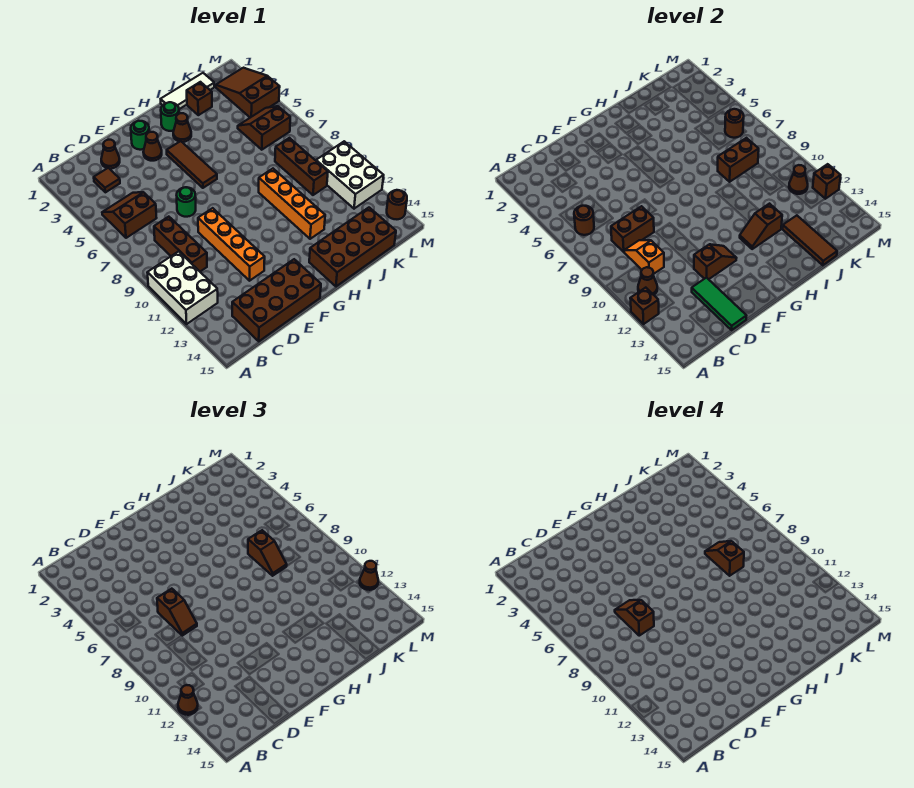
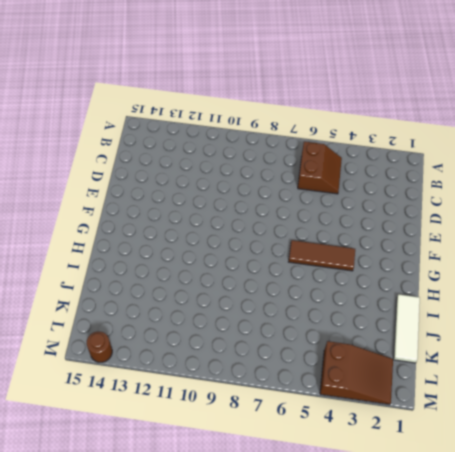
none -> white brick A10:B12 level 1
none -> brown tile C3 level 1
none -> brown brick C8:C10 level 1
none -> brown brick C14:F15 level 1

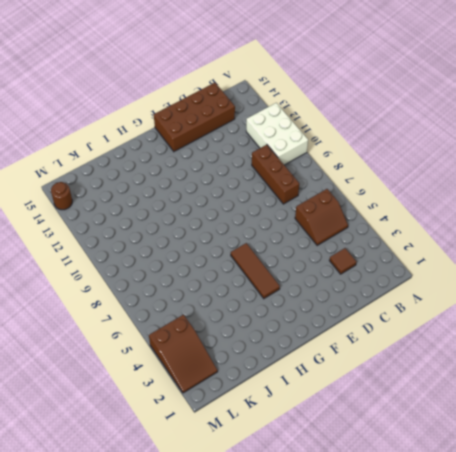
none -> brown cone D2 level 1
none -> green round brick E7 level 1
none -> orange brick E9:E12 level 1
none -> green round brick F2 level 1

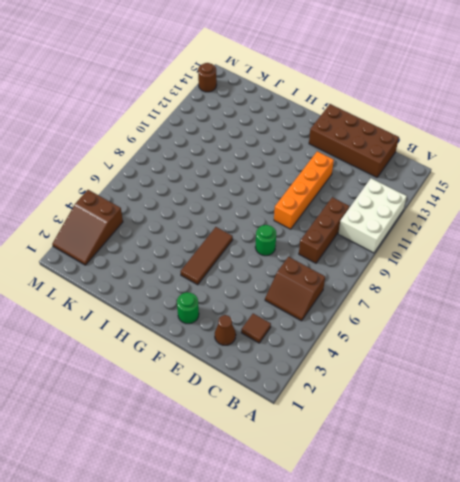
none -> brown cone F3 level 1
none -> green round brick H2 level 1
none -> brown cone H3 level 1
none -> brown brick H14:K15 level 1

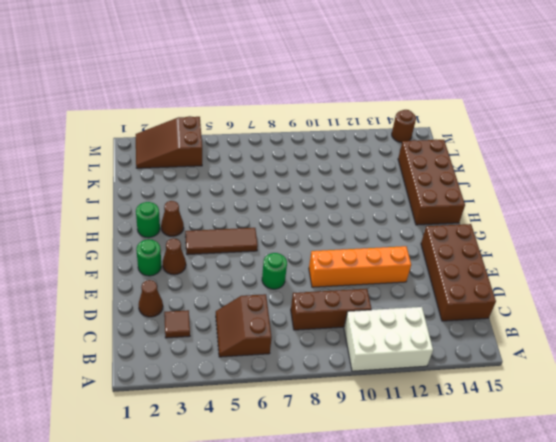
none -> white tile I1:K1 level 1
none -> orange brick I9:I12 level 1
none -> brown brick J2 level 1
none -> brown slope K5:L6 level 1 top 6

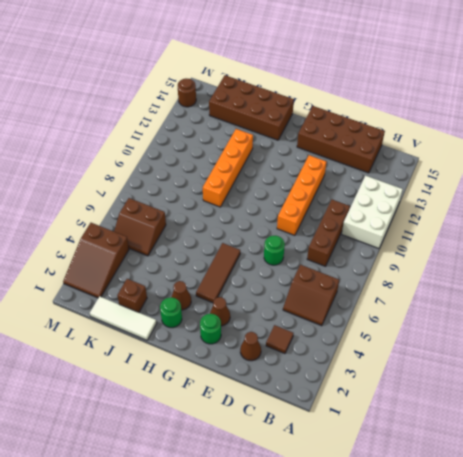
none -> brown brick K8:K10 level 1
none -> white brick L10:M12 level 1
none -> brown brick A12 level 2
none -> brown round brick B6 level 2

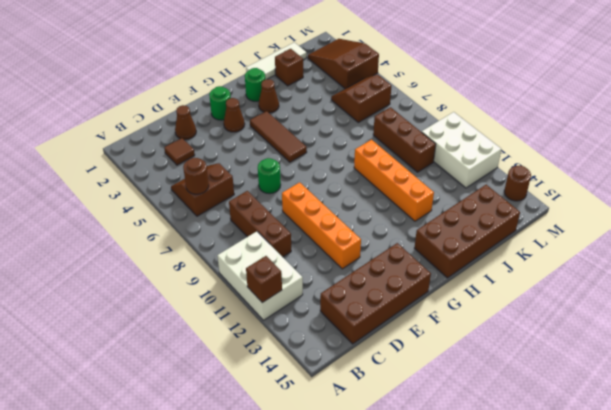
none -> brown cone B11 level 2
none -> brown brick C8:D8 level 2
none -> orange slope C9:C10 level 2 top 10
none -> green tile D13:D15 level 2

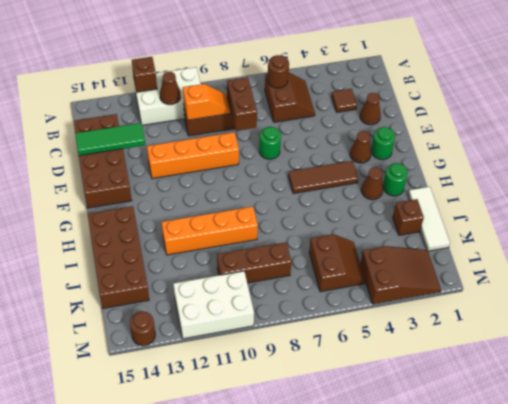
none -> brown slope E12:F12 level 2 top E
none -> brown slope H12:I12 level 2 top I
none -> brown brick J8:K8 level 2
none -> brown tile J13:J15 level 2

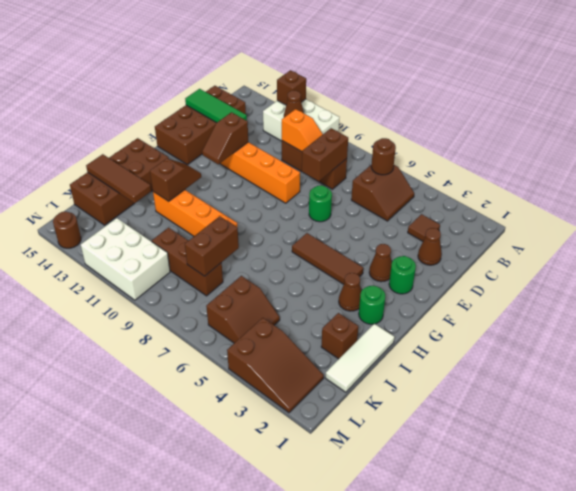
none -> brown round brick L6 level 2
none -> brown cone L11 level 2
none -> brown brick M12 level 2
none -> brown cone A12 level 3

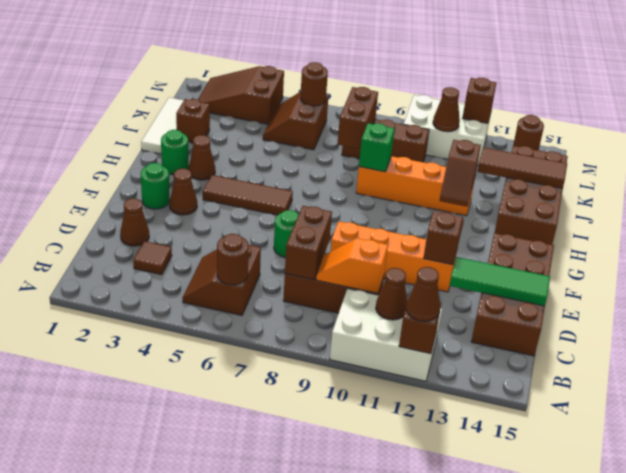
green brick I9 level 2 -> none
none -> brown slope D7:D8 level 3 top 7
none -> brown slope J7:J8 level 3 top 7
none -> brown cone M12 level 3
none -> brown slope D7:D8 level 4 top 8

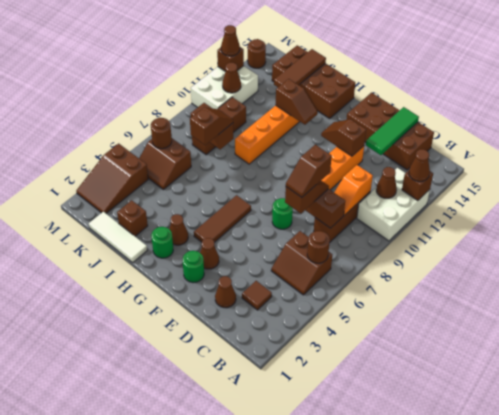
none -> brown slope J7:J8 level 4 top 8

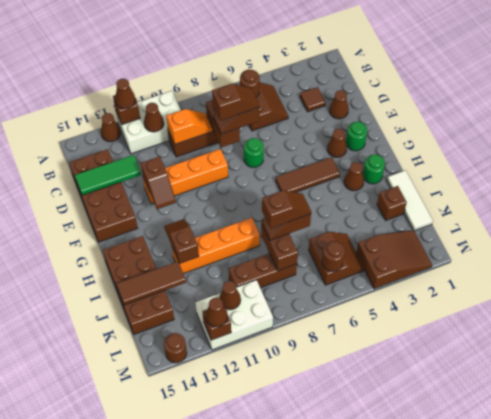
brown cone A13 level 1 -> none

